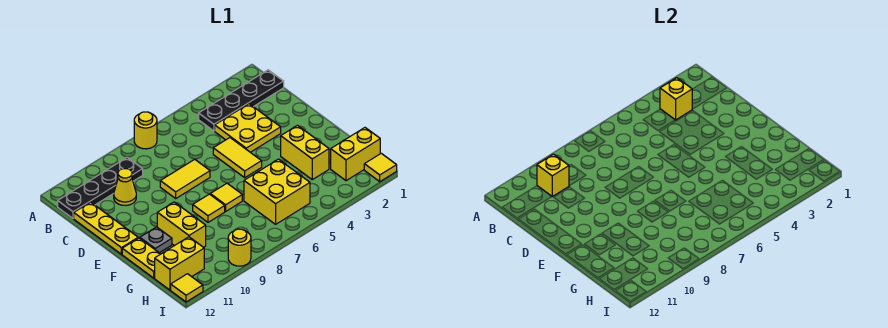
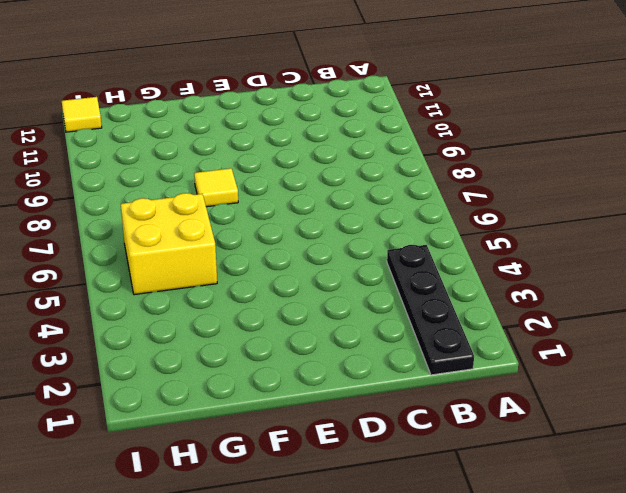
none -> yellow round brick A7 level 1
none -> black plate B9:B12 level 1
none -> yellow plate C3:D4 level 1

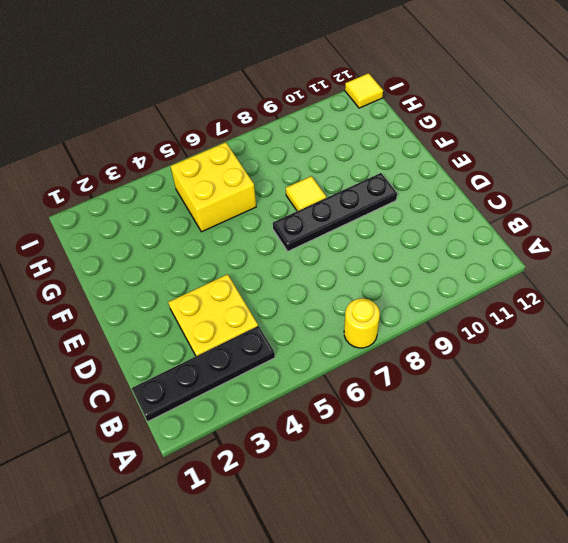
black plate E7:E10 level 1 -> black plate B9:B12 level 1
none -> yellow cone C10 level 1
none -> yellow plate C12:E12 level 1
none -> yellow tile D5:E5 level 1

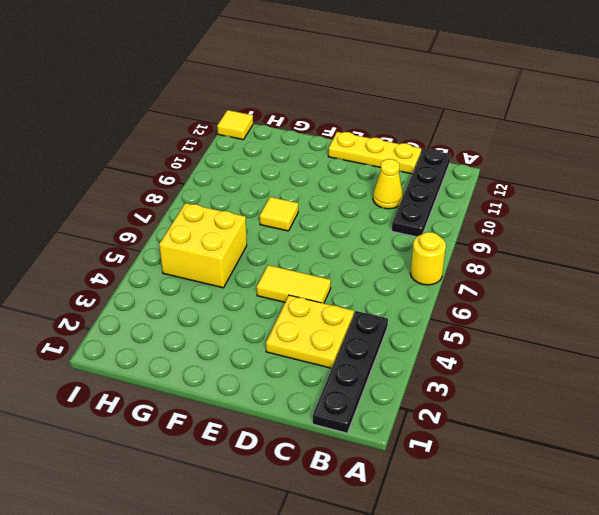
none -> yellow tile D7:D8 level 1
none -> yellow brick F3:G3 level 1
none -> yellow tile F7 level 1

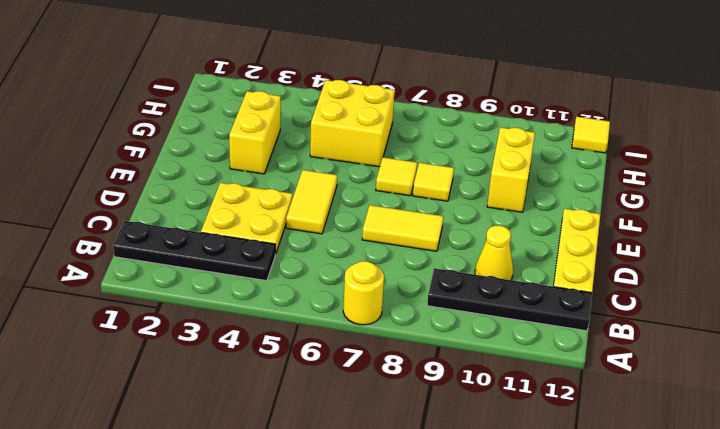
none -> grey plate F11 level 1
none -> yellow plate F12:G12 level 1
none -> yellow brick H1:H2 level 1

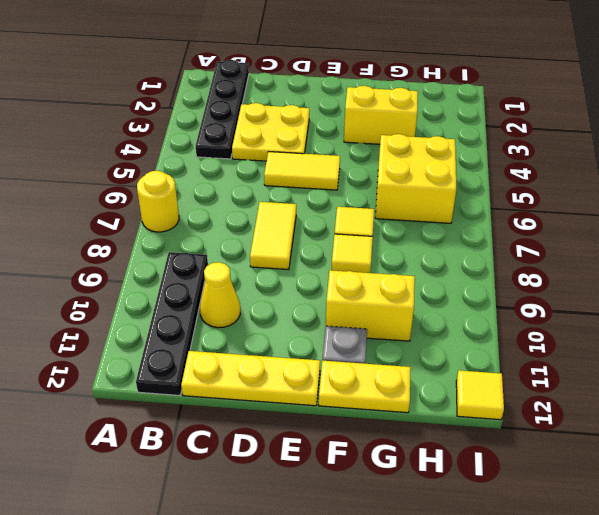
none -> yellow brick H1:H2 level 1
none -> yellow brick H11:H12 level 1
none -> yellow tile I1 level 1

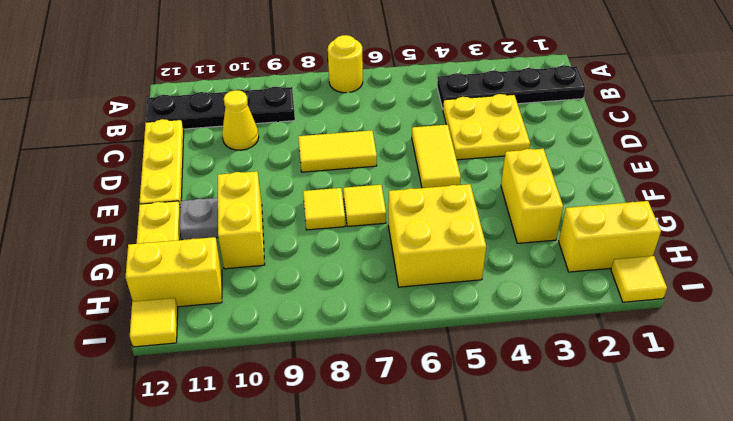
none -> yellow round brick I9 level 1
none -> yellow brick B3 level 2
none -> yellow brick B10 level 2

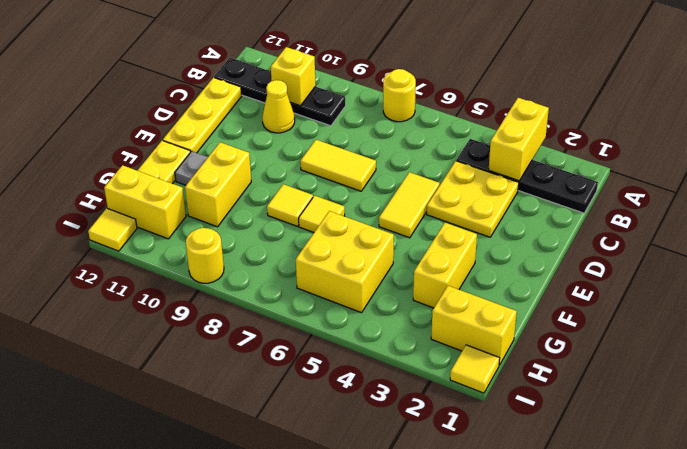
yellow brick A3:B3 level 2 -> yellow brick B3 level 2

